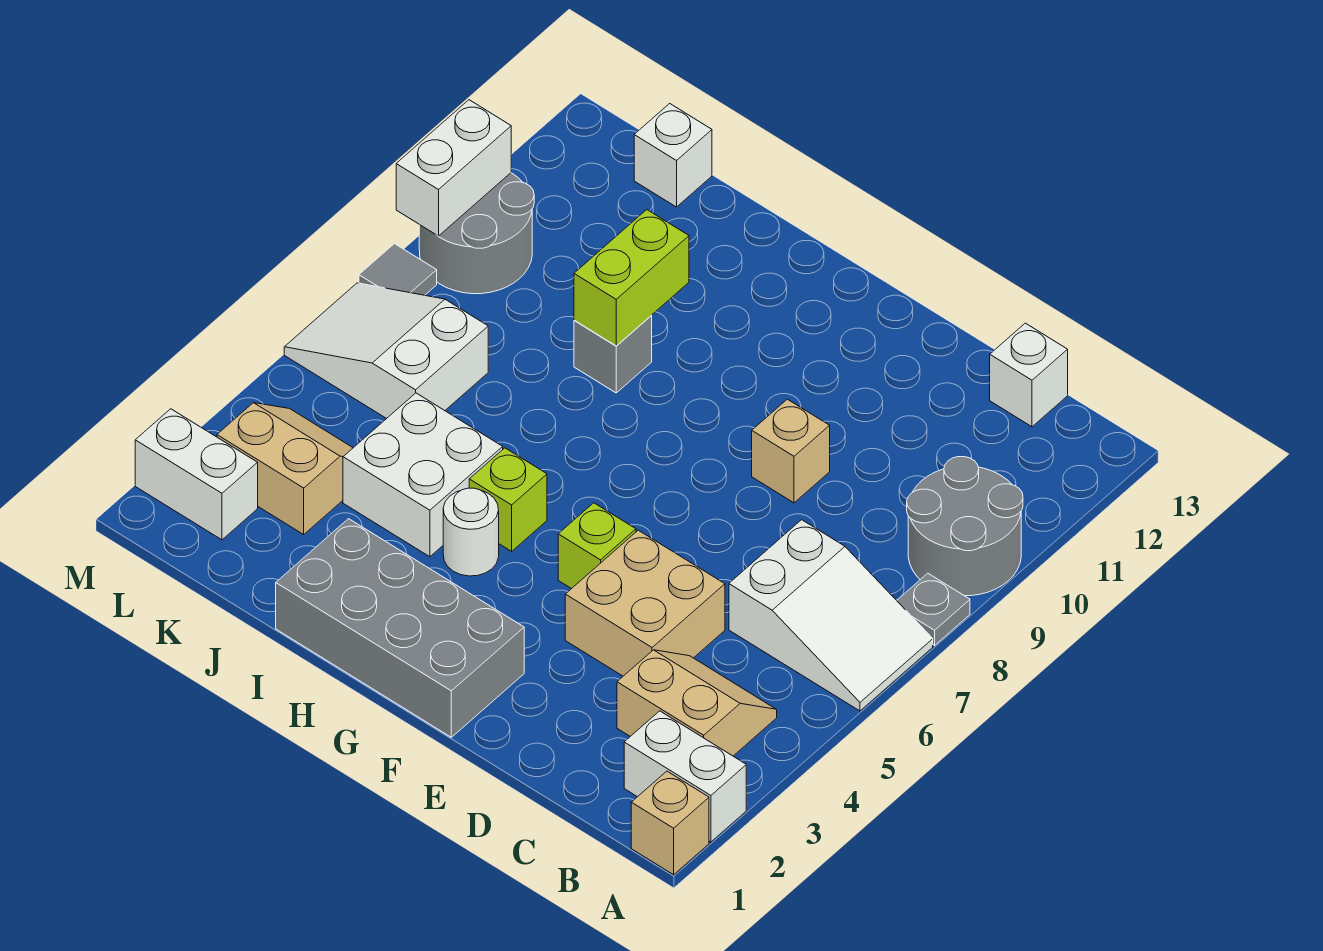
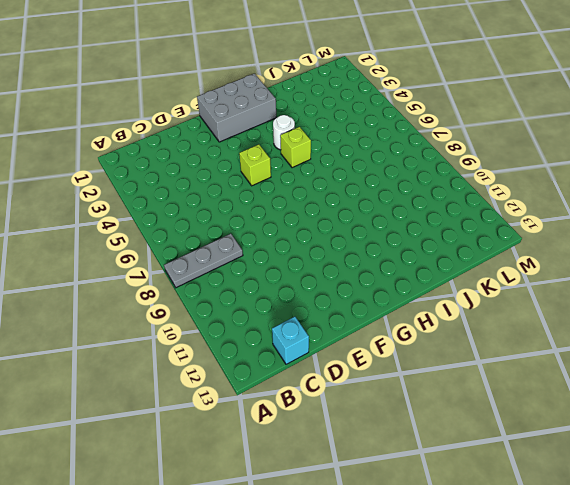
grey plate A8:C8 level 1 -> grey plate A8 level 1
cyan brick C13 level 1 -> white brick C13 level 1
grey brick F1:H2 level 1 -> grey brick F1:I2 level 1
none -> tan brick A1 level 1
none -> white brick A2:B2 level 1
none -> white slope A6:C7 level 1 top C

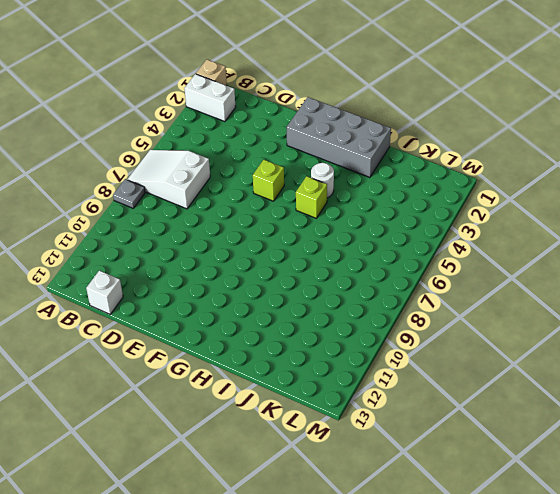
none -> grey round brick A9:B10 level 1
none -> tan slope B3:C4 level 1 top 3
none -> tan brick D4:E5 level 1

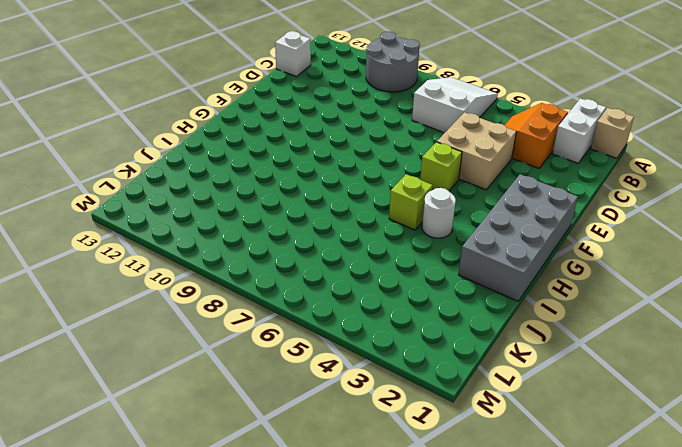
orange slope B3:C4 level 1 top 3 -> tan slope B3:C4 level 1 top 3
none -> grey plate A8 level 1
none -> tan brick E9 level 1
none -> white brick I4:J5 level 1

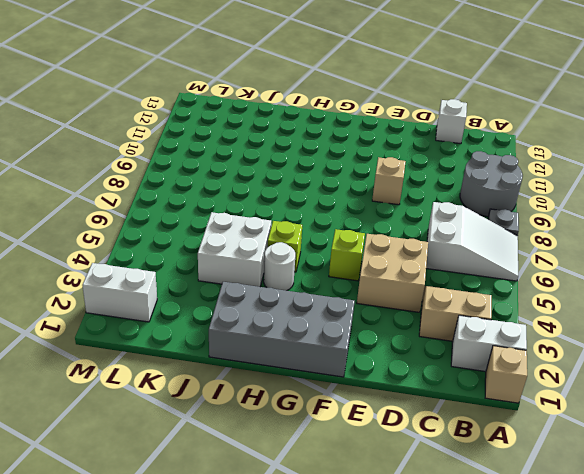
none -> grey brick I9 level 1
none -> tan slope K3:L4 level 1 top 3
none -> white slope K6:M7 level 1 top K

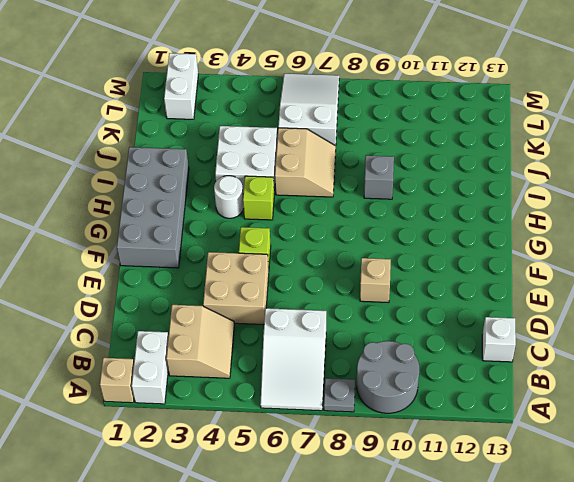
tan slope I6:J7 level 1 top 6 -> tan slope K3:L4 level 1 top 3
none -> white brick K13 level 1
none -> grey round brick L9:M10 level 1
none -> grey tile M8 level 1

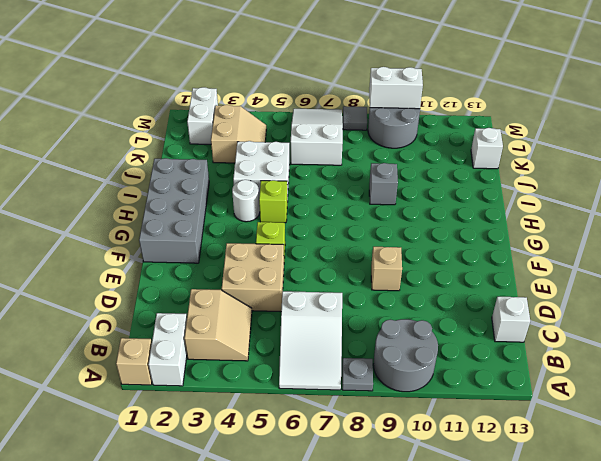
none -> lime brick I9:I10 level 2

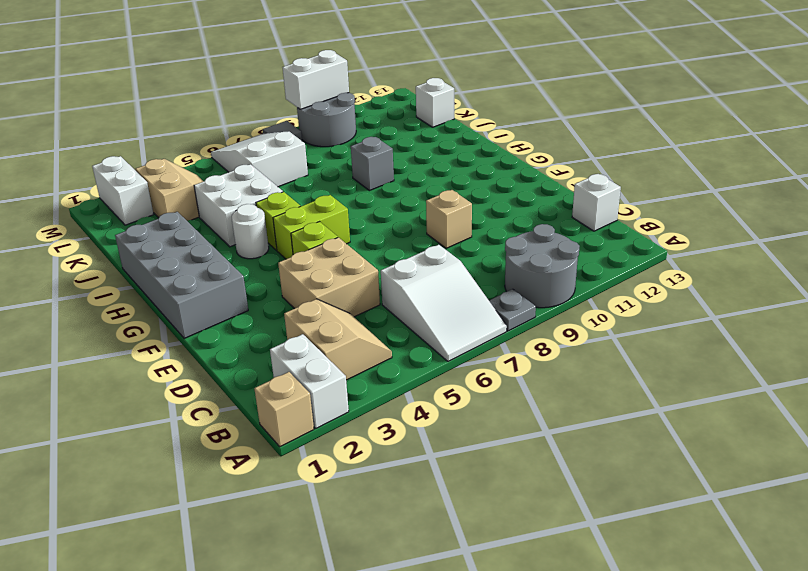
lime brick G5:G6 level 1 -> lime brick I9:I10 level 2

